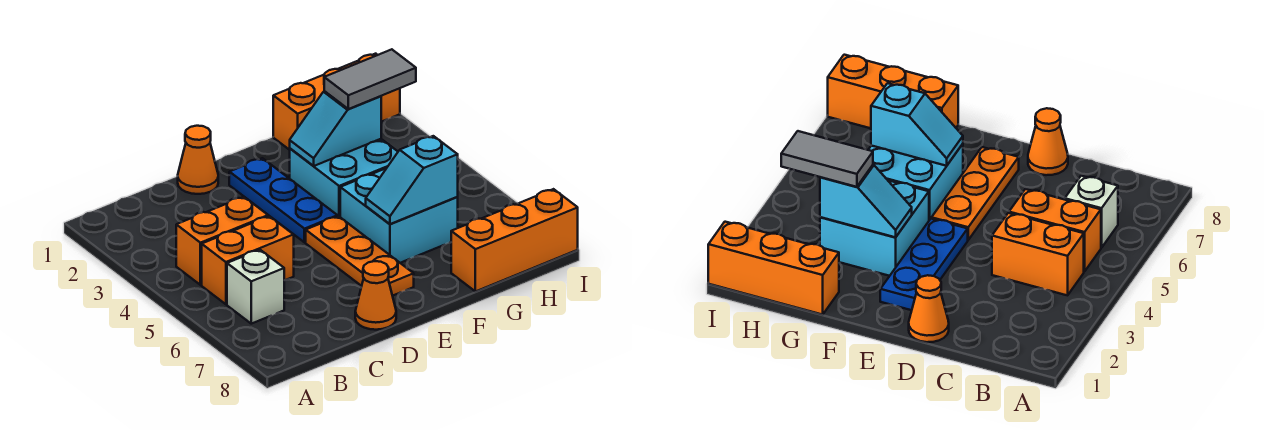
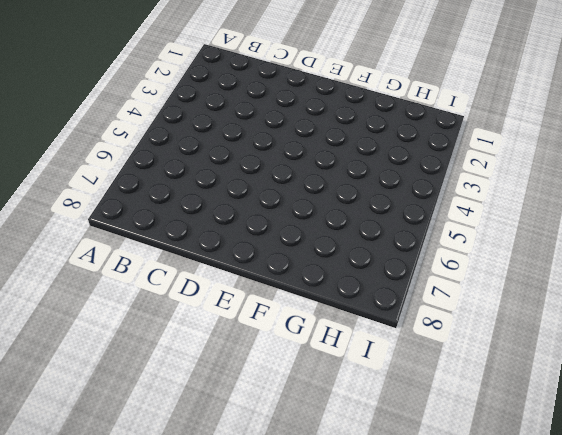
none -> orange brick B4:C4 level 1
none -> orange brick B5:C5 level 1
none -> white brick B6 level 1

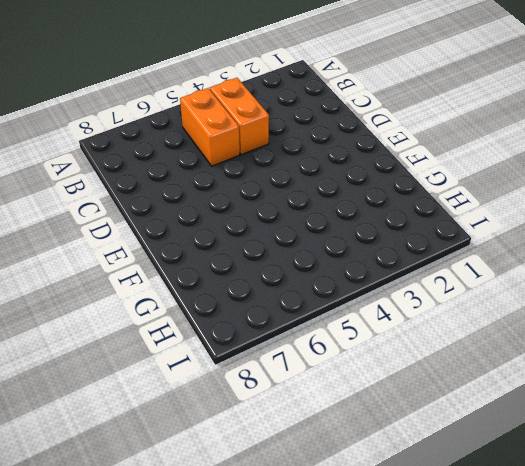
none -> white brick B6 level 1
none -> orange cone D1 level 1
none -> orange cone D8 level 1

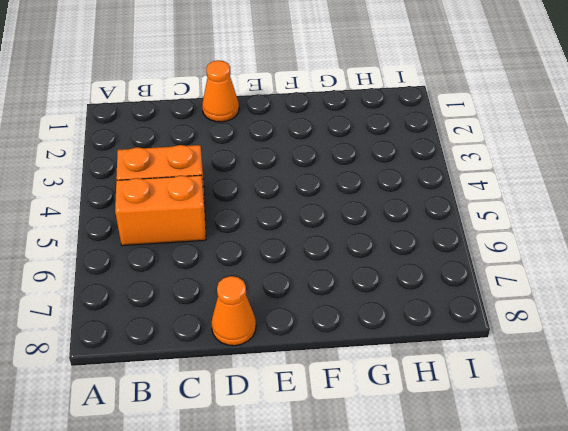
none -> white brick B6 level 1
none -> blue plate E2:E4 level 1
none -> orange plate E5:E7 level 1

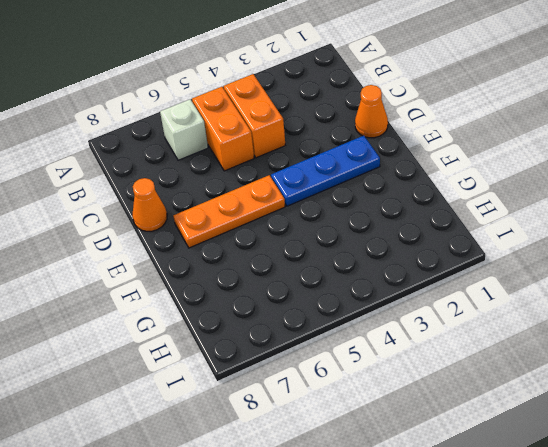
none -> cyan brick F3:G4 level 1
none -> cyan brick F5:G6 level 1
none -> orange brick G1:I1 level 1

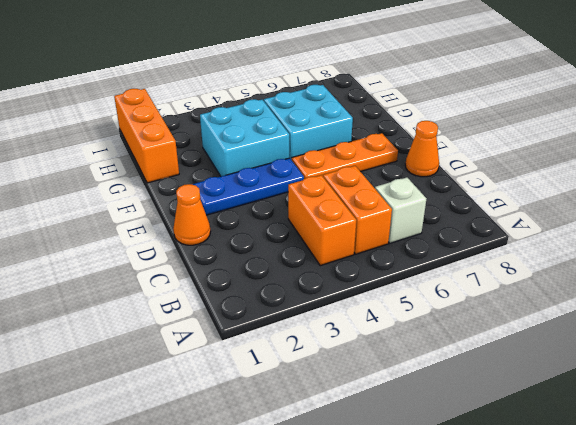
none -> orange brick G8:I8 level 1
none -> cyan slope F3:G3 level 2 top G
none -> cyan slope F6:G6 level 2 top G

